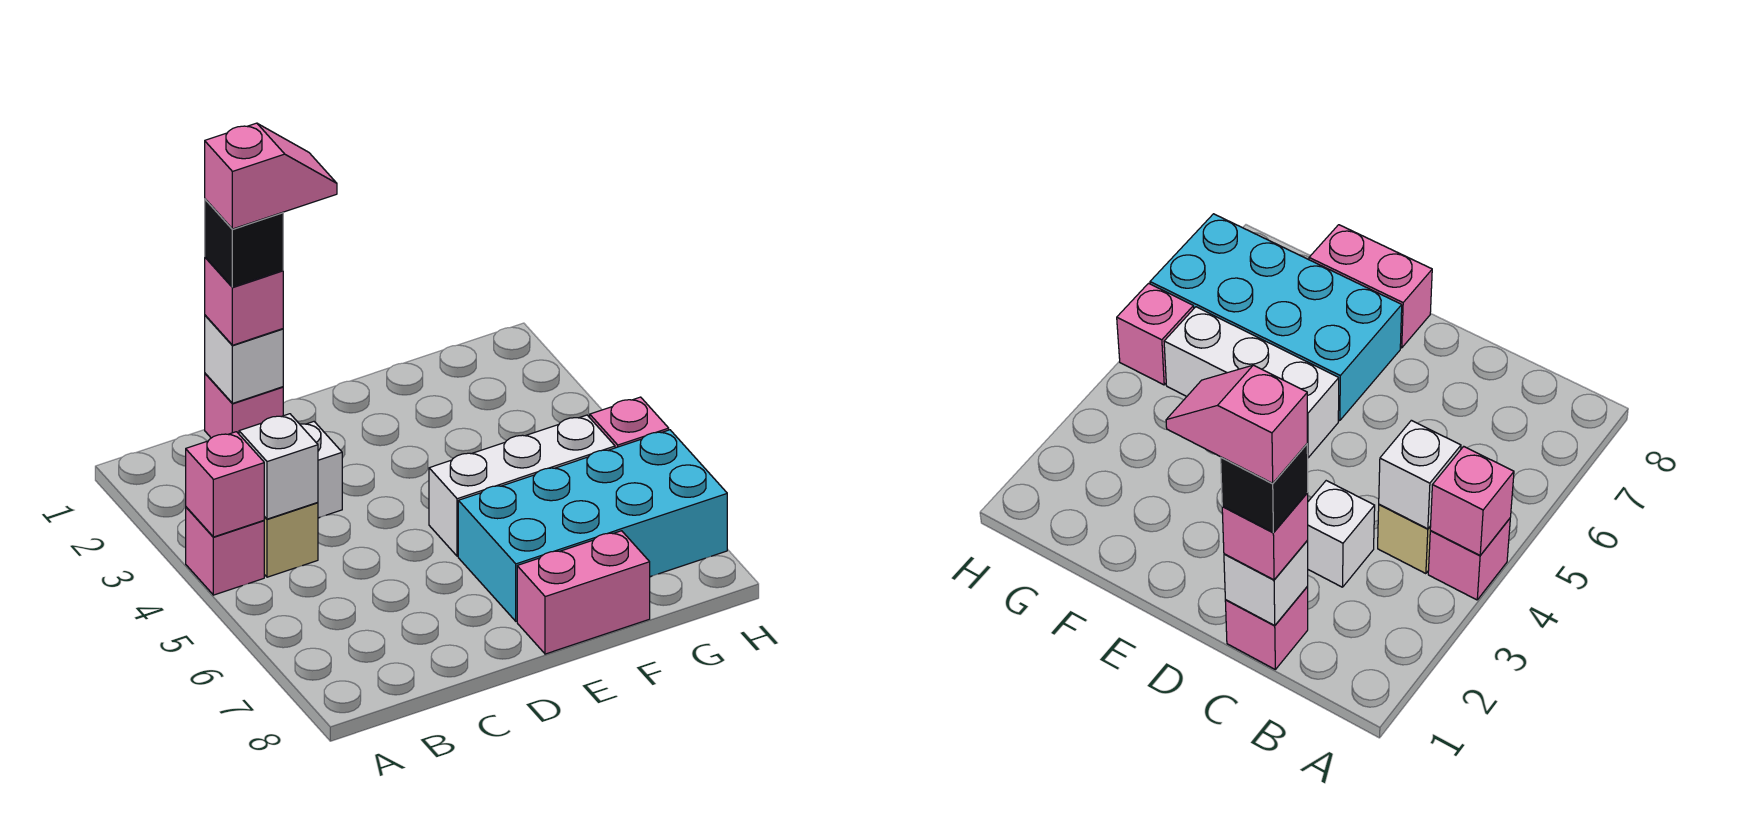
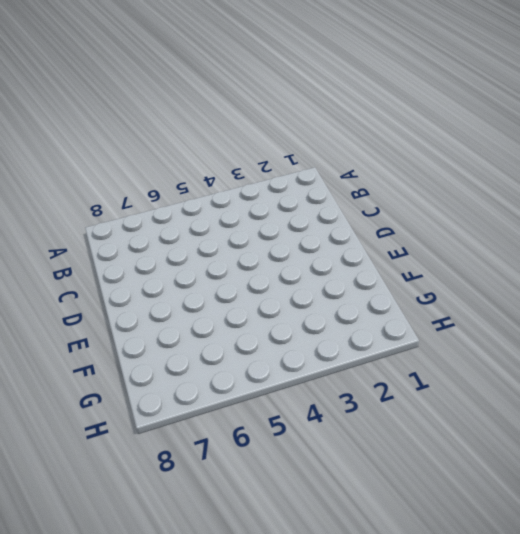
none -> pink brick A4 level 1
none -> tan brick B4 level 1
none -> pink brick C1 level 1

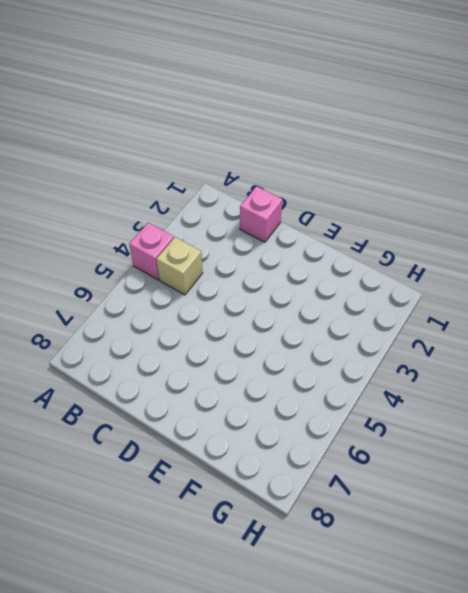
none -> white brick C3 level 1
none -> white brick E5:G5 level 1
none -> cyan brick E6:H7 level 1

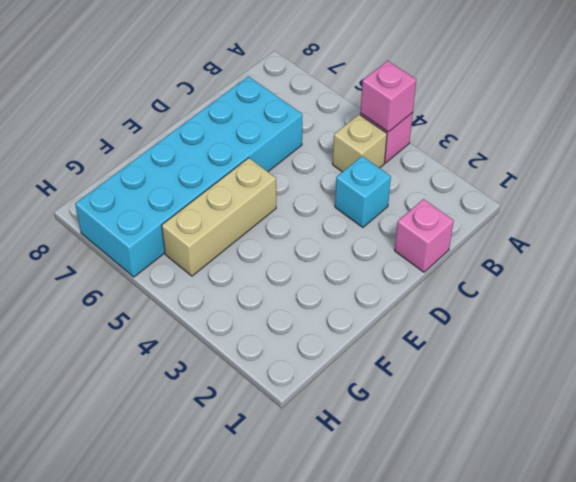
cyan brick C3 level 1 -> white brick C3 level 1
cyan brick C6:H7 level 1 -> cyan brick E6:H7 level 1
tan brick E5:G5 level 1 -> white brick E5:G5 level 1
none -> pink brick E8:F8 level 1
none -> pink brick H5 level 1
none -> white brick B4 level 2

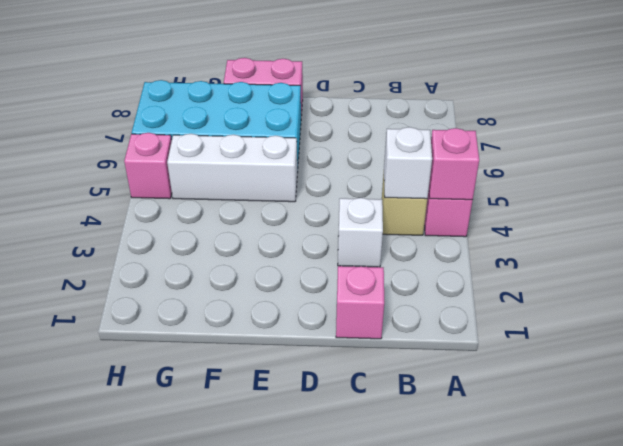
none -> white brick C1 level 2
none -> pink brick C1 level 3
none -> black brick C1 level 4

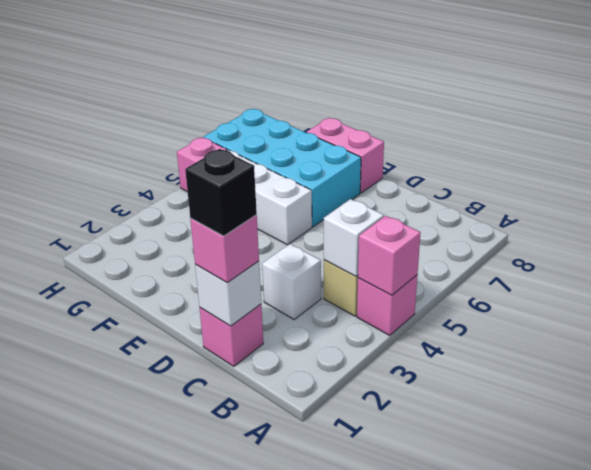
none -> pink slope C1:D1 level 5 top C

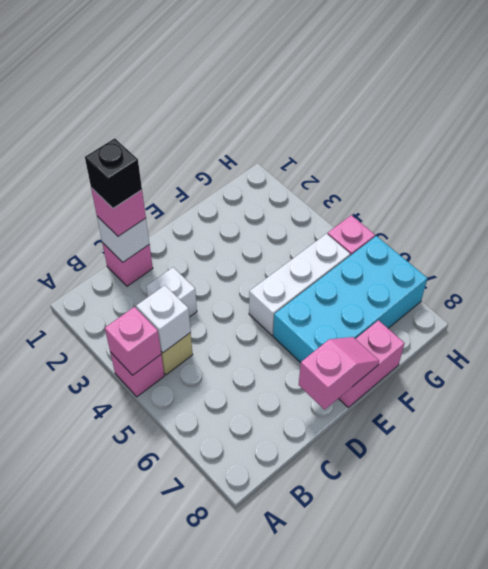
pink slope D8:E8 level 2 top D -> pink slope C1:D1 level 5 top C

